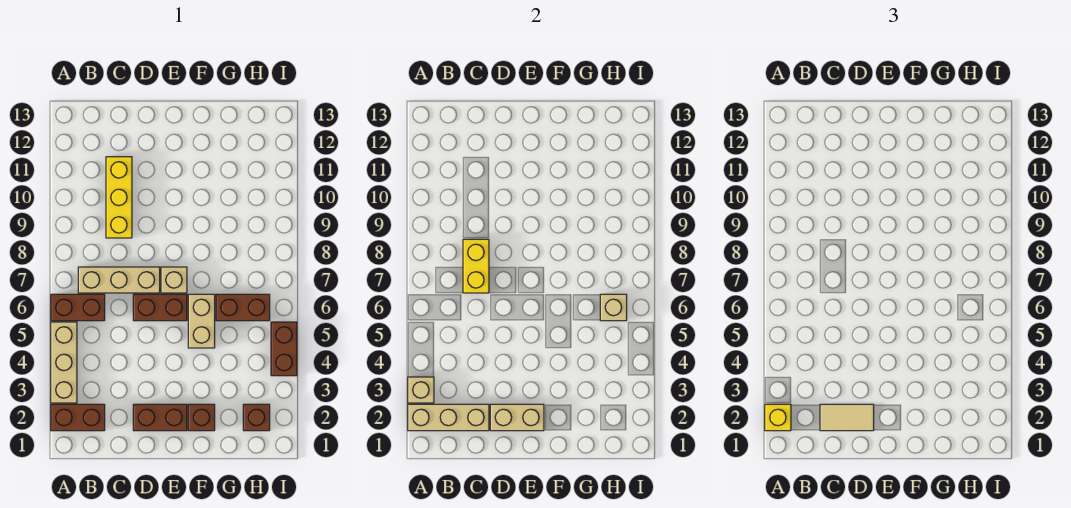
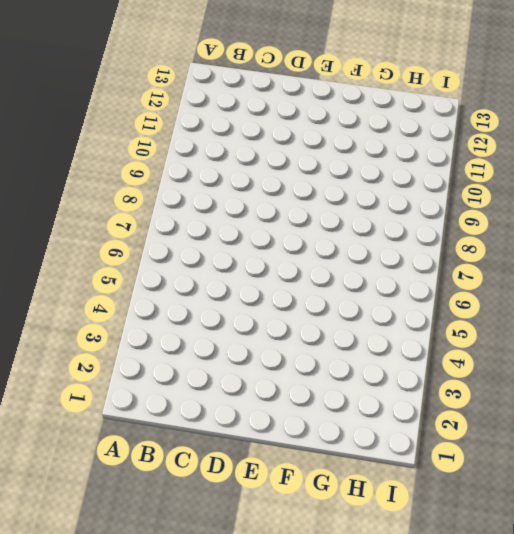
none -> brown brick A2:B2 level 1
none -> tan brick A3:A5 level 1
none -> brown brick A6:B6 level 1

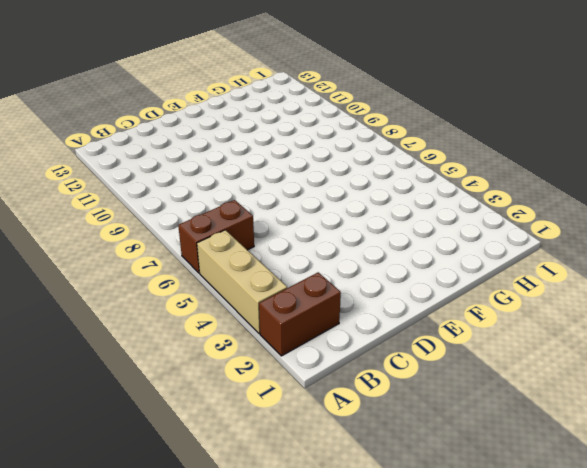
none -> tan brick B7:D7 level 1
none -> yellow brick C9:C11 level 1
none -> brown brick D2:E2 level 1

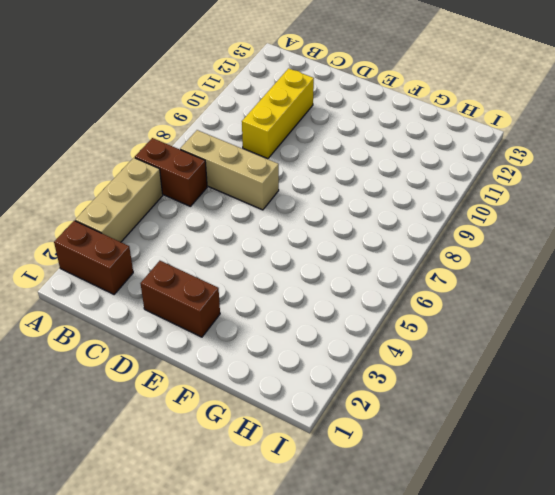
none -> brown brick D6:E6 level 1
none -> tan brick E7 level 1
none -> brown brick F2 level 1

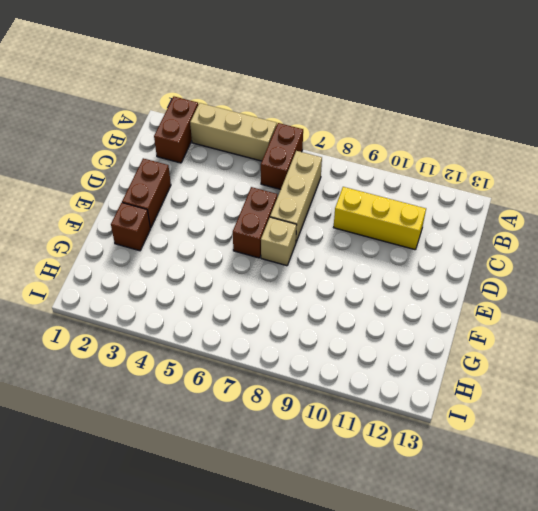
none -> tan brick F5:F6 level 1
none -> brown brick G6:H6 level 1
none -> brown brick H2 level 1

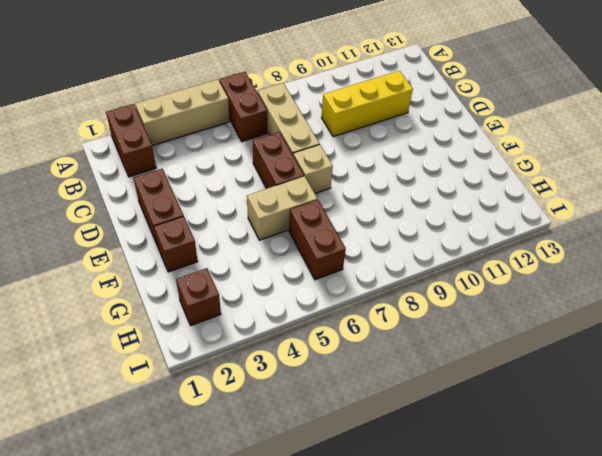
none -> brown brick I4:I5 level 1
none -> tan brick A2:C2 level 2
none -> tan brick A3 level 2

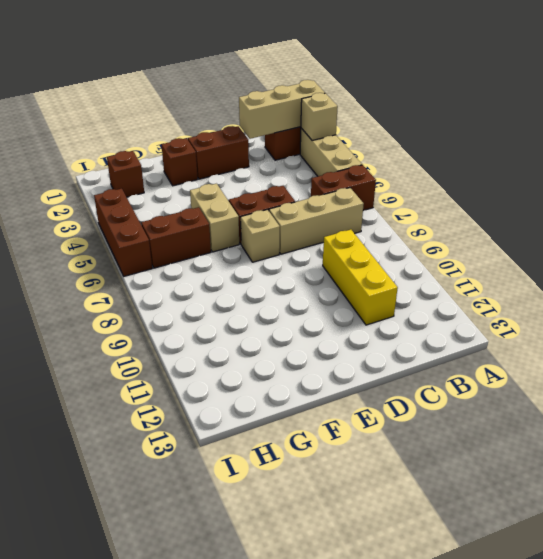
brown brick I4:I6 level 1 -> brown brick I4:I5 level 1
none -> yellow brick C7:C8 level 2
none -> tan brick D2:E2 level 2
none -> tan brick H6 level 2

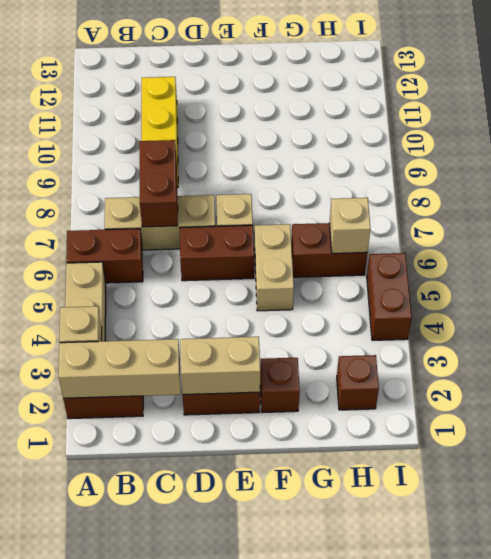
brown brick C7:C8 level 2 -> yellow brick C7:C8 level 2
none -> yellow brick A2 level 3
none -> tan tile C2:D2 level 3

